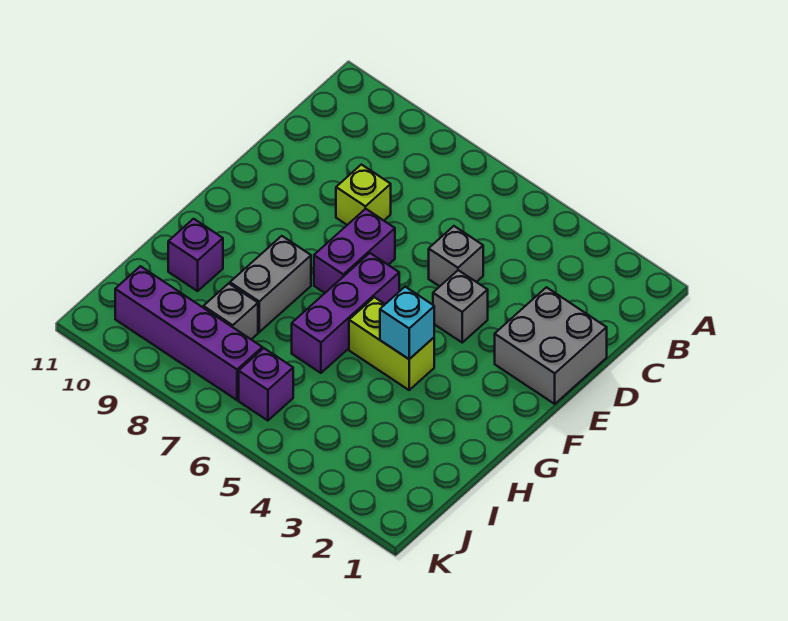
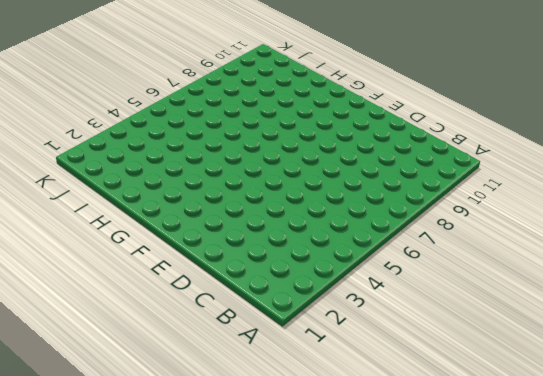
none -> grey brick D1:E2 level 1
none -> grey brick D5 level 1
none -> lime brick D8 level 1

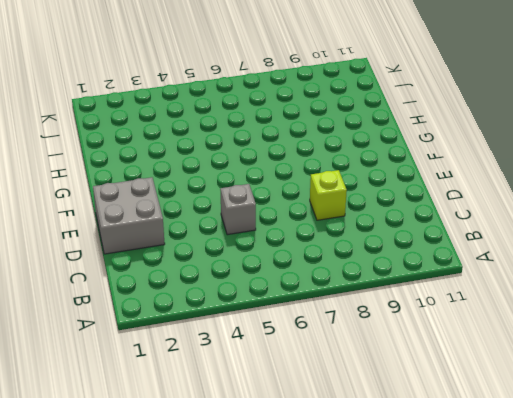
none -> grey brick E4 level 1
none -> purple brick E7:F7 level 1
none -> purple brick F6:H6 level 1

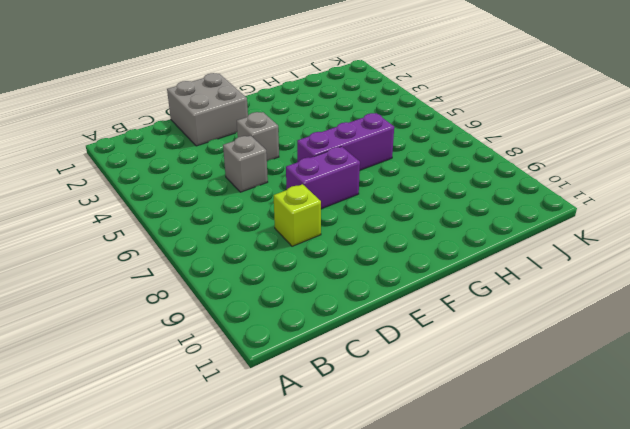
none -> lime brick G4:G5 level 1
none -> grey brick G8:H8 level 1
none -> purple brick H10 level 1

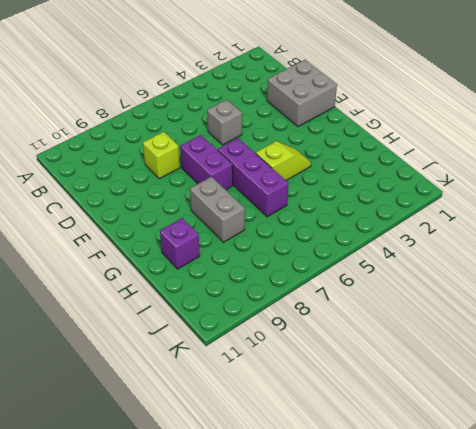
lime slope G4:G5 level 1 top 5 -> lime brick G4:G5 level 1
none -> grey brick E4 level 1
none -> grey brick I8 level 1
none -> purple brick J6 level 1

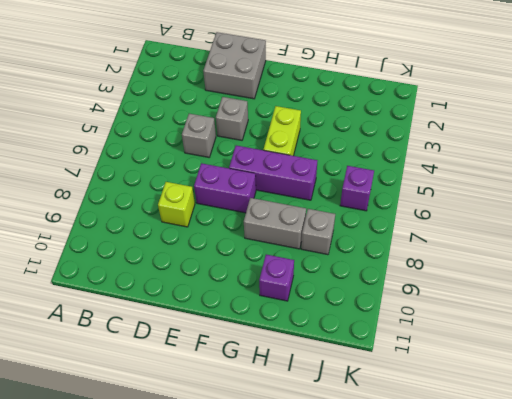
none -> purple brick J7:J10 level 1
none -> cyan brick G4 level 2

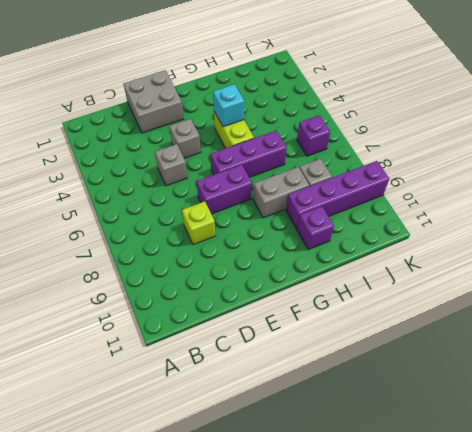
purple brick H9:K9 level 1 -> purple brick J7:J10 level 1

